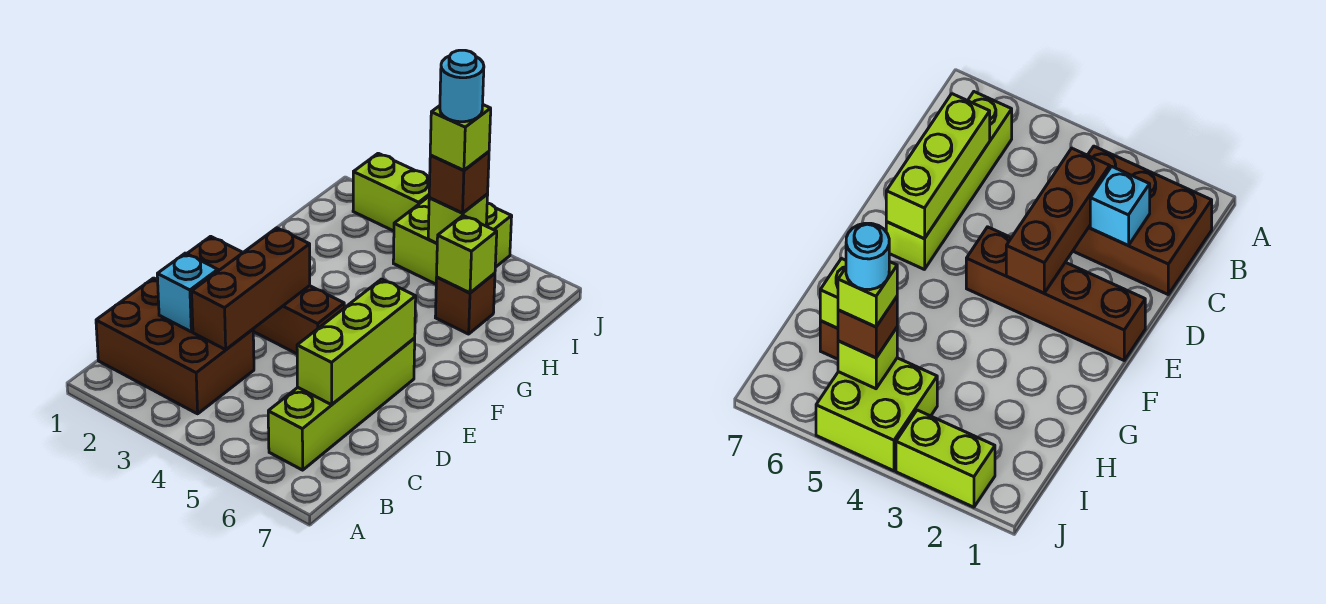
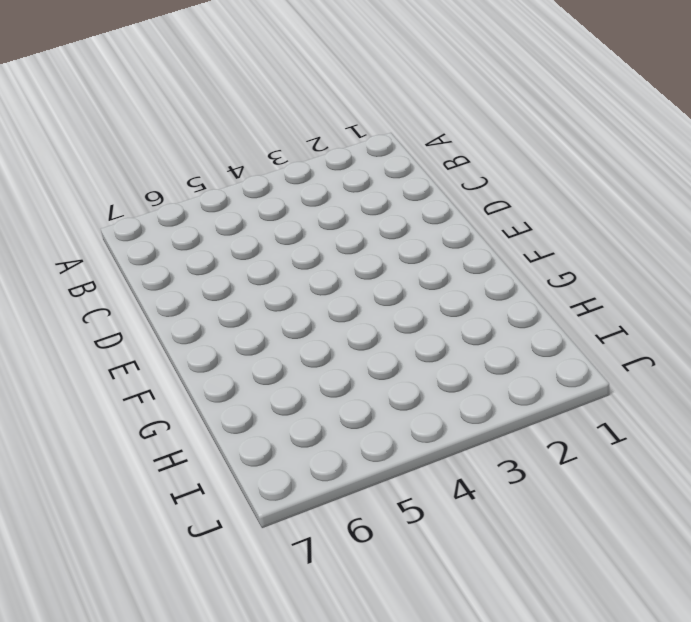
none -> brown brick B1:C3 level 1
none -> lime brick B6:E6 level 1
none -> brown brick E1:E4 level 1

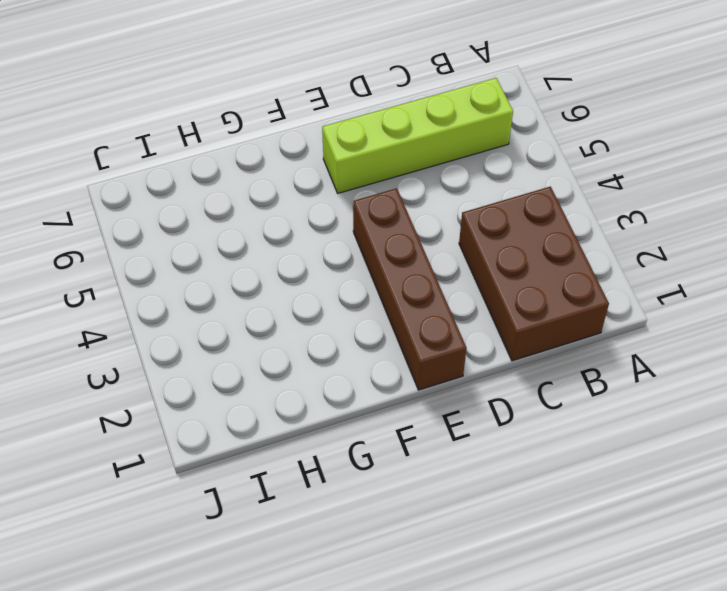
none -> brown brick H6 level 1
none -> lime brick I4:J5 level 1
none -> lime brick J2:J3 level 1

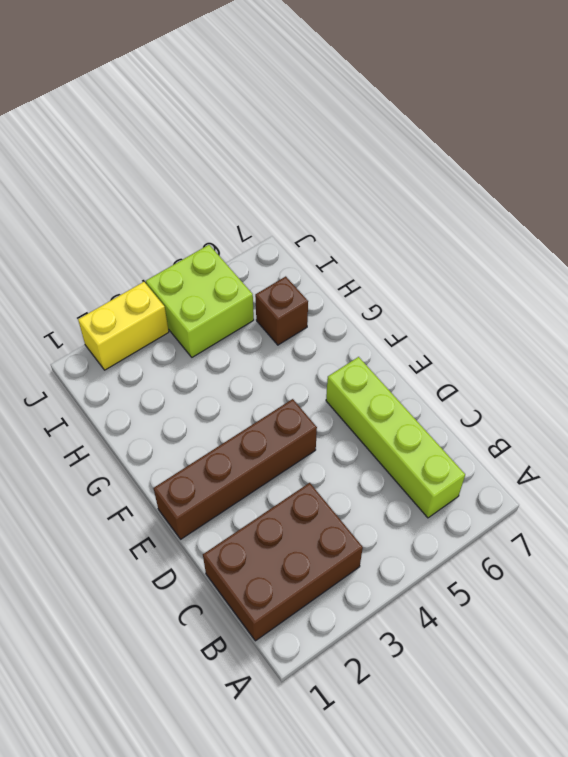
yellow brick J2:J3 level 1 -> lime brick J2:J3 level 1
none -> cyan brick C2 level 2
none -> brown brick C3:E3 level 2
none -> lime brick C6:E6 level 2

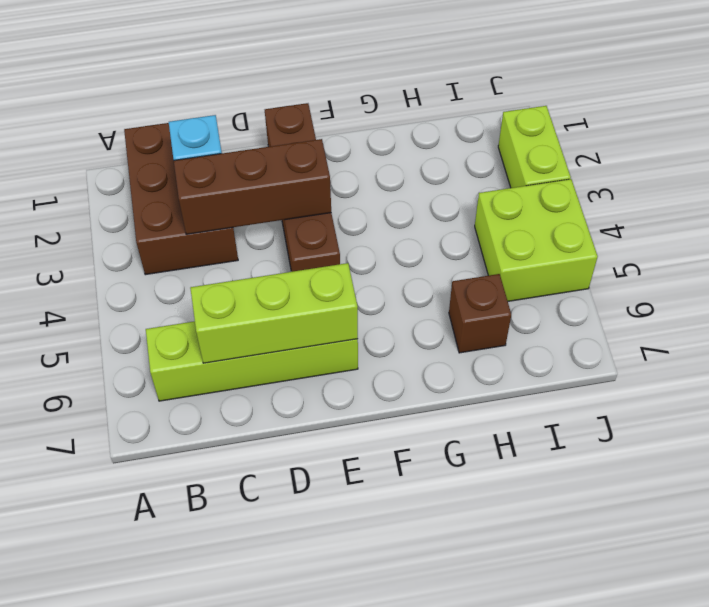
none -> lime brick H6 level 2
none -> lime brick I5 level 2
none -> brown brick I5 level 3

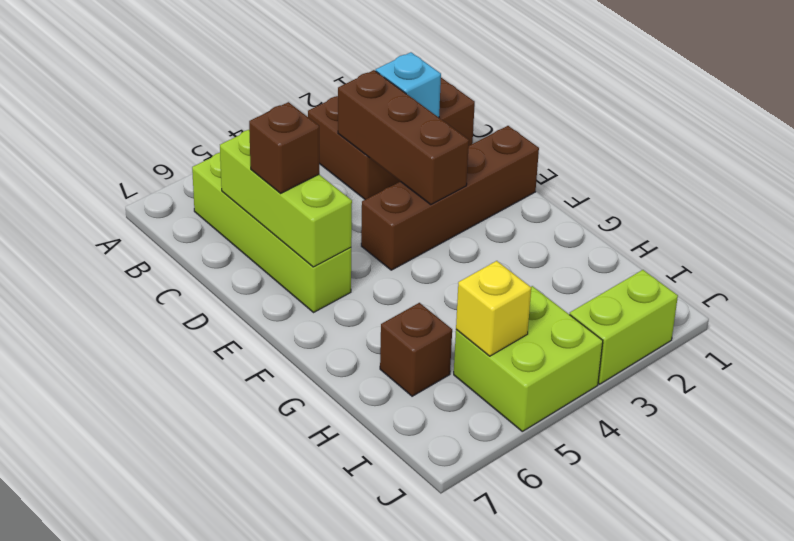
brown brick D6 level 3 -> brown brick I5 level 3
yellow brick I5 level 2 -> lime brick I5 level 2
none -> lime brick H6 level 2
none -> lime brick I5 level 4
none -> cyan round brick I5 level 5

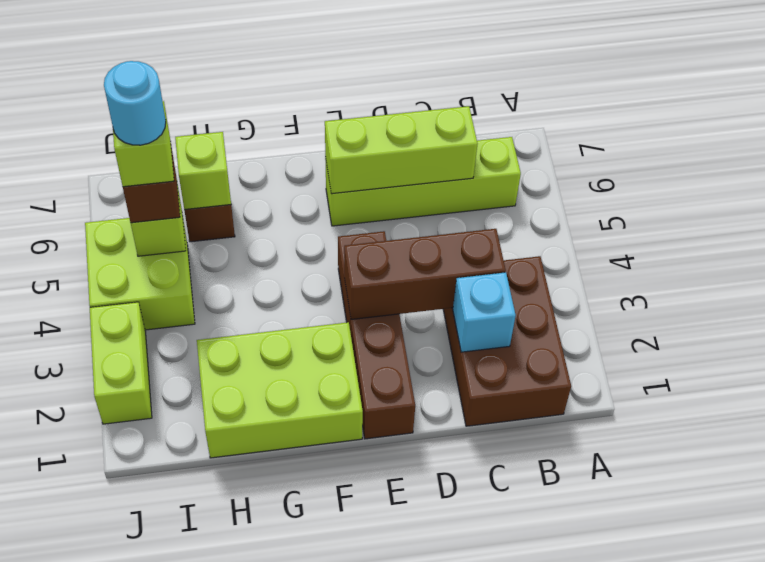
lime brick F1:H2 level 1 -> none

